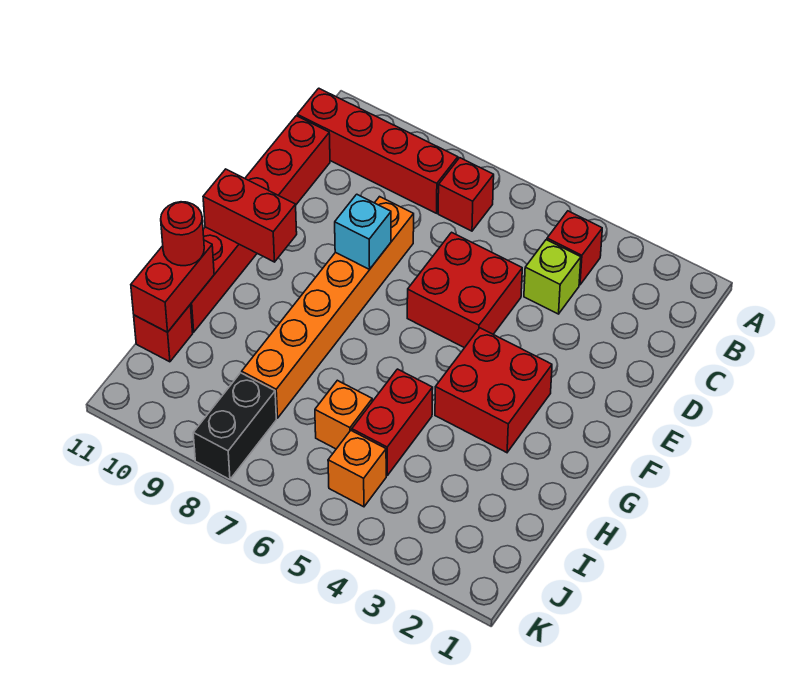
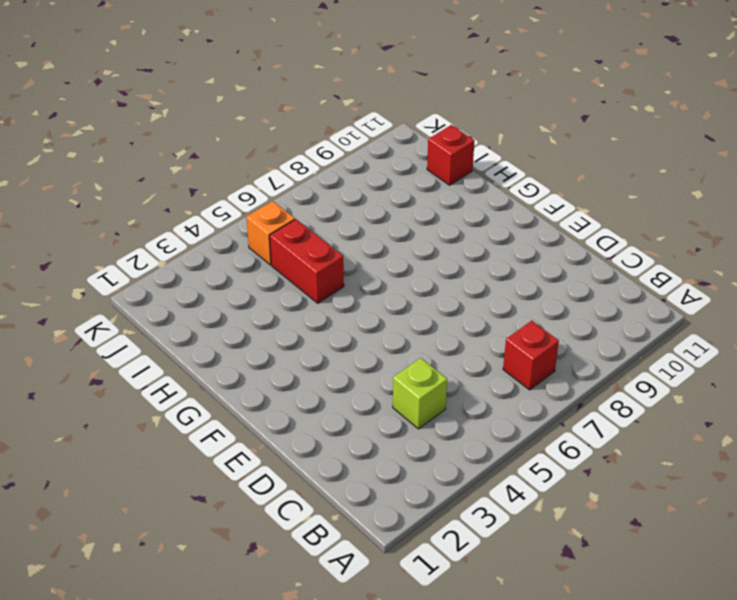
none -> red brick B4 level 1
none -> red brick B8:B11 level 1
none -> red brick C11:H11 level 1

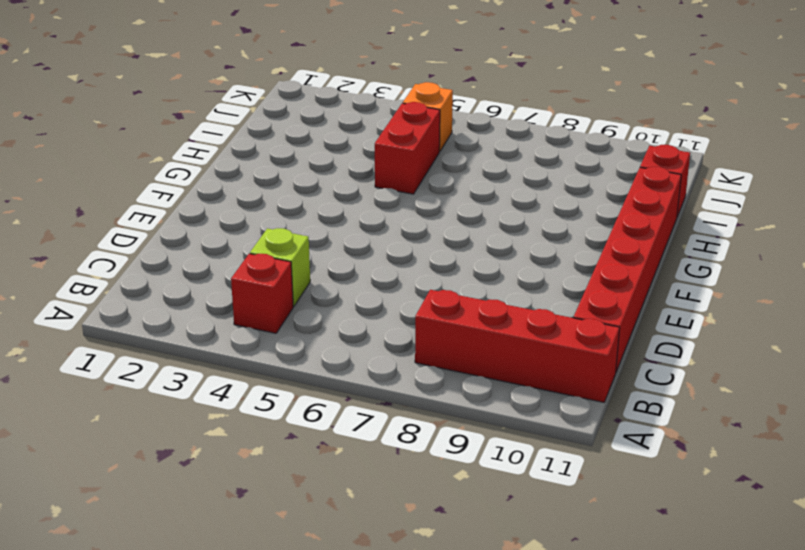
none -> red brick B7 level 1
none -> red brick D5:E6 level 1
none -> orange brick D8:I8 level 1

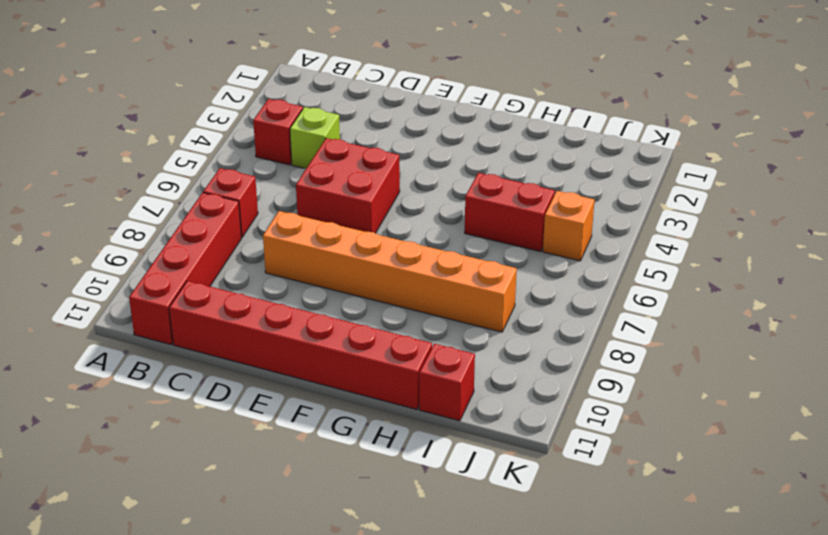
none -> red brick F3:G4 level 1
none -> orange brick I6 level 1
none -> black brick J8:K8 level 1

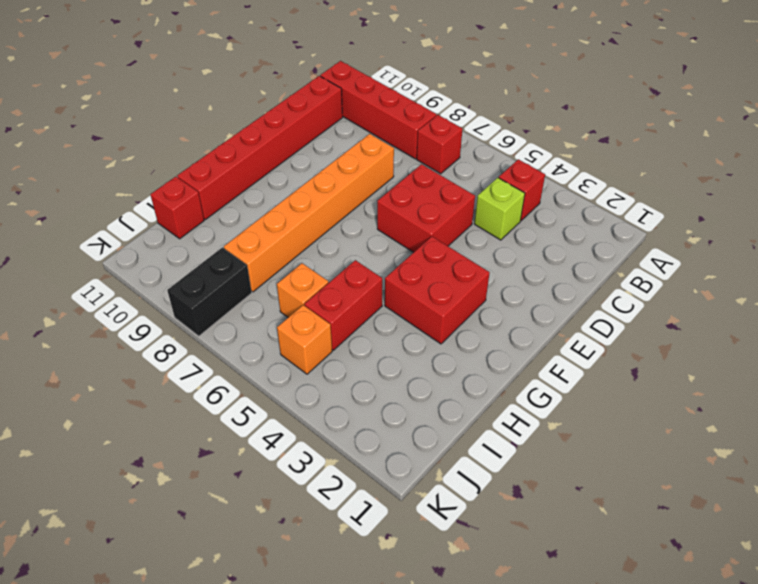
none -> cyan brick E8 level 2
none -> red brick F10:F11 level 2
none -> red brick H11:I11 level 2

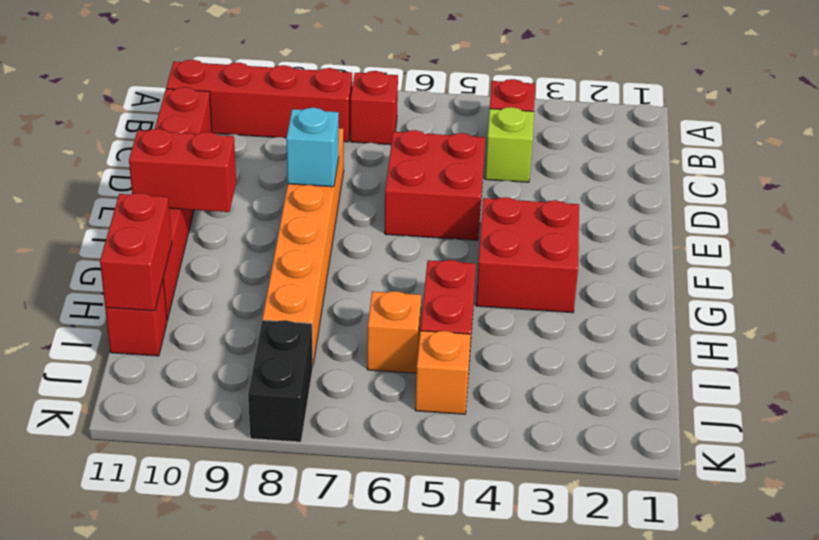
none -> red round brick H11 level 3

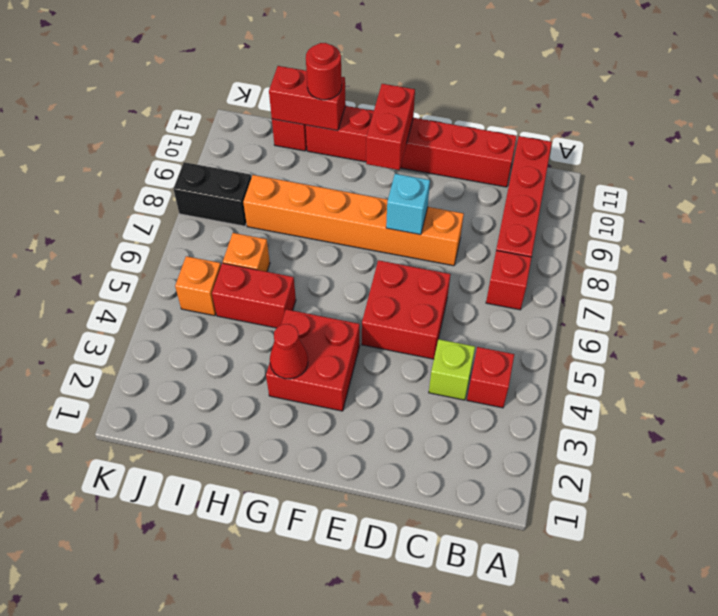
red cone G3 level 2 -> none

